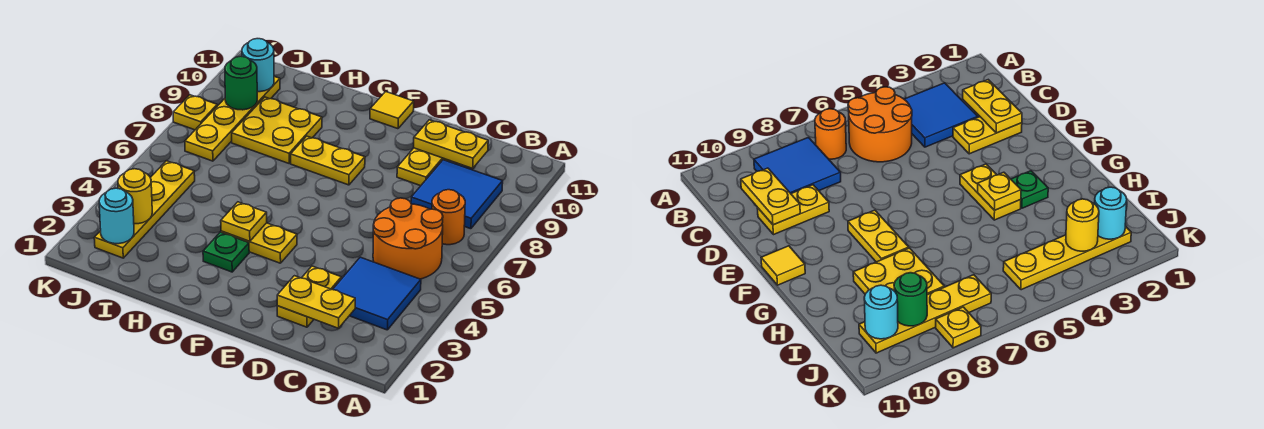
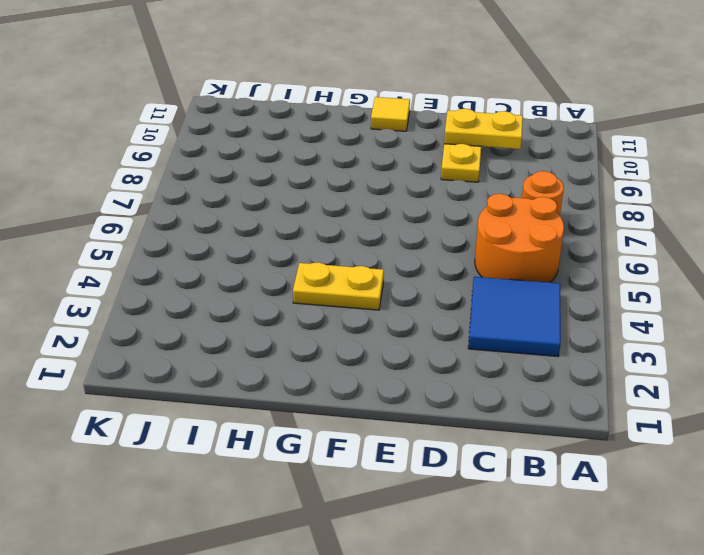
none -> blue tile B8:C9 level 1
none -> yellow plate D2:D3 level 1
none -> yellow plate F8:G8 level 1

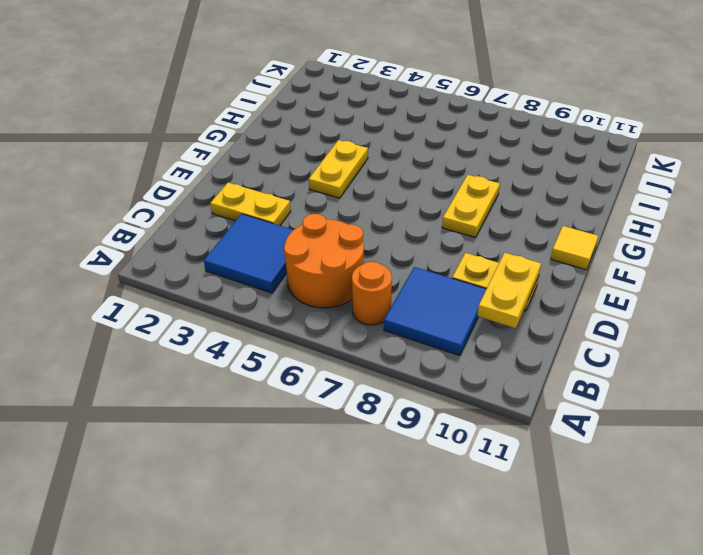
none -> green plate G3 level 1
none -> yellow plate H8:I9 level 1
none -> yellow plate J2:J5 level 1

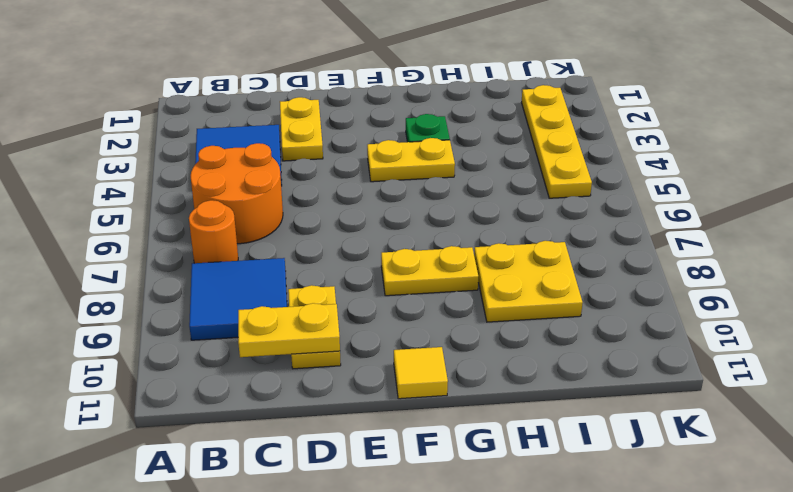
none -> yellow plate J7:J10 level 1
none -> yellow plate K8 level 1
none -> yellow plate C2:D2 level 2

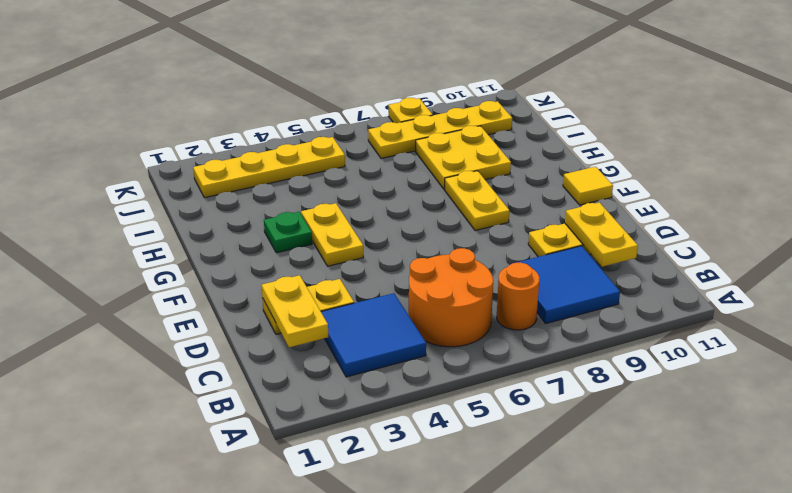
none -> yellow plate G4 level 2
none -> cyan round brick J2 level 2
none -> yellow round brick J3 level 2

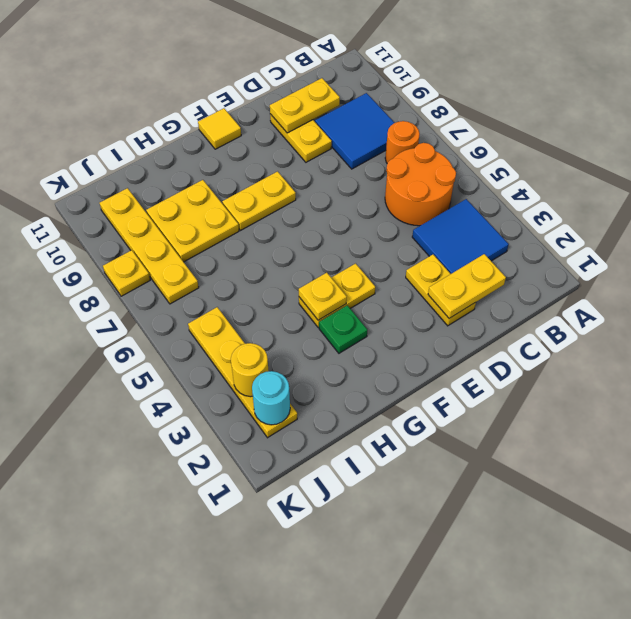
none -> green round brick J9 level 2
none -> cyan round brick J10 level 2

